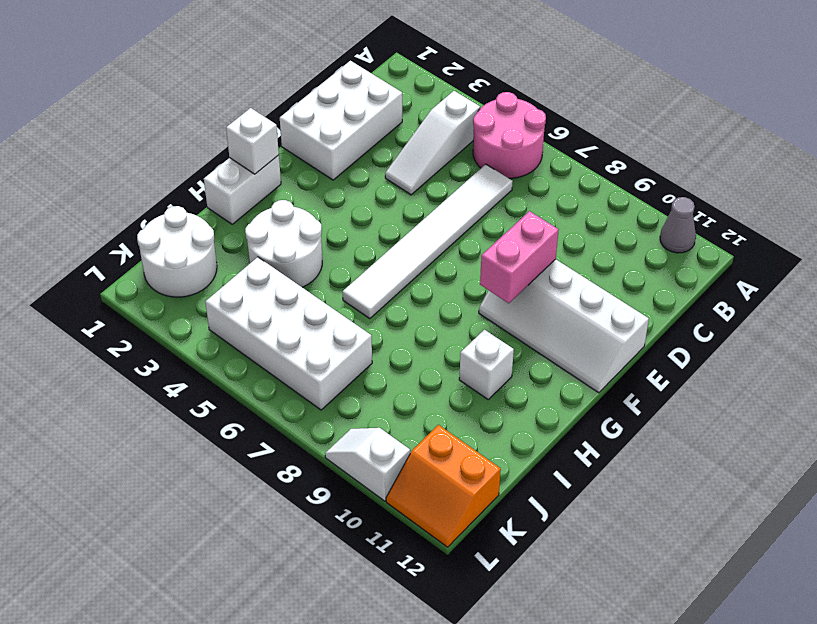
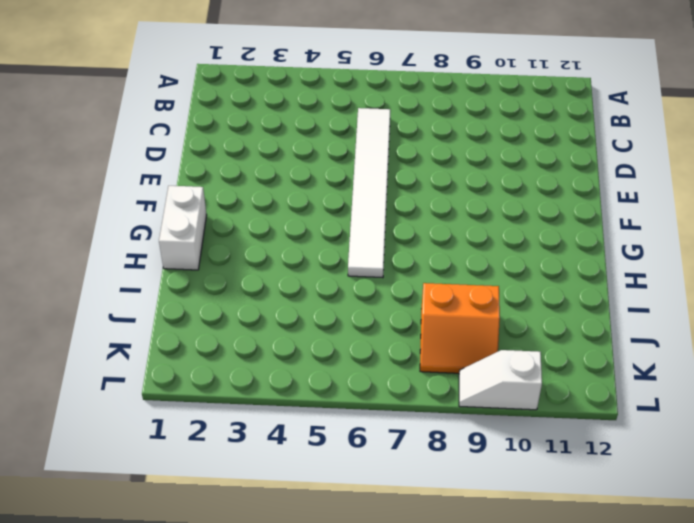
orange slope J8:K9 level 1 top J -> orange slope K11:L12 level 1 top K
none -> pink round brick A5:B6 level 1
none -> grey cone A11 level 1
none -> white slope B4:D4 level 1 top B

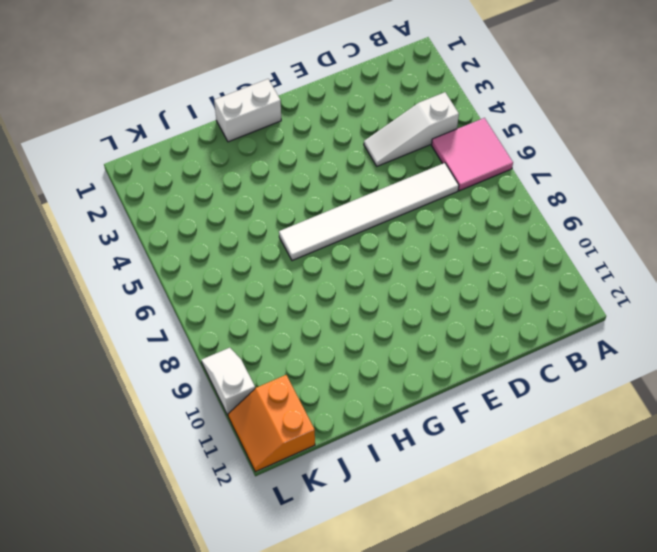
pink tile A5:B6 level 1 -> pink round brick A5:B6 level 1
none -> grey cone A11 level 1
none -> white brick C1:E2 level 1
none -> white slope E9:F12 level 1 top E

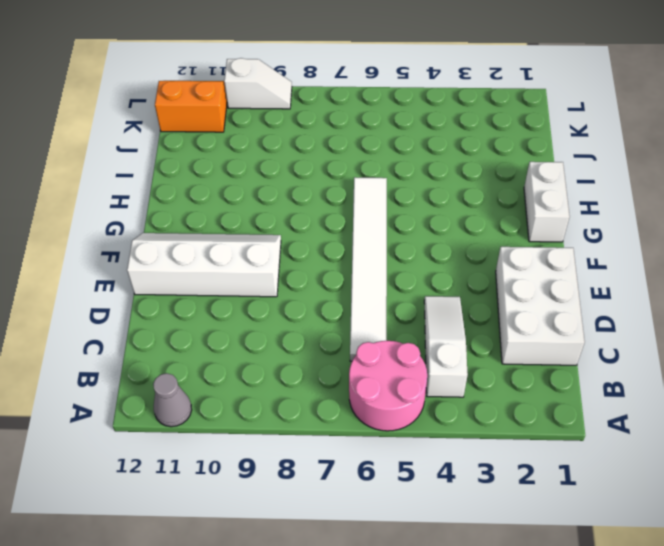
none -> white round brick H3:I4 level 1
none -> white brick H10 level 1
none -> white round brick J1:K2 level 1

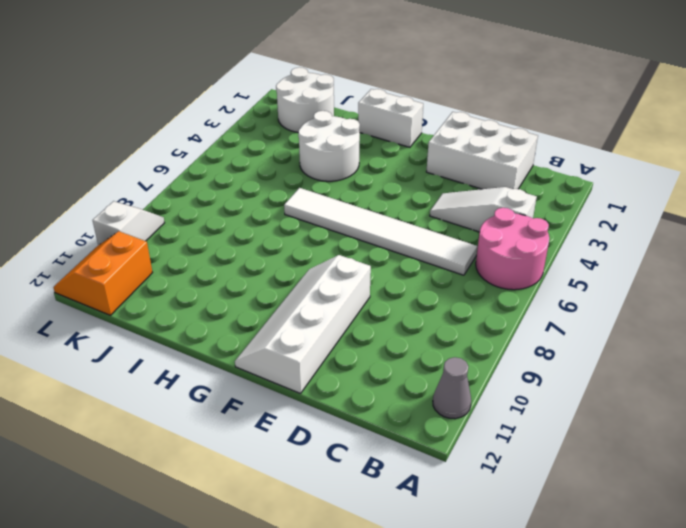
none -> white brick H10 level 1
none -> white brick J4:K7 level 1
none -> pink brick E9:F9 level 2

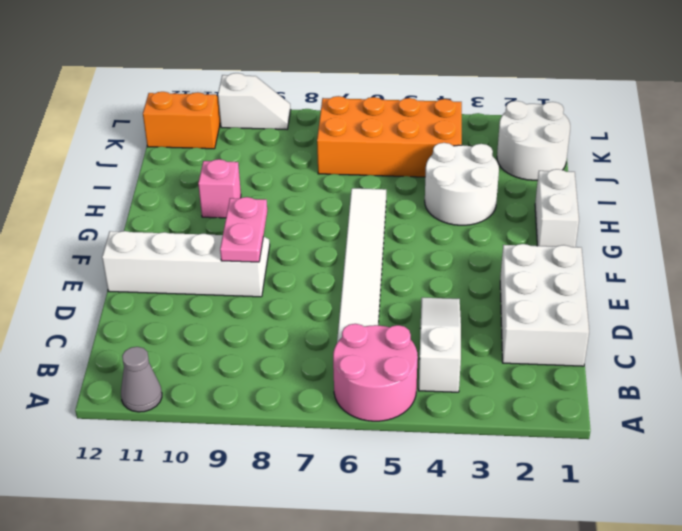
pink plate E9:F9 level 2 -> pink brick E9:F9 level 2
pink brick H10 level 1 -> white brick H10 level 1
orange brick J4:K7 level 1 -> white brick J4:K7 level 1
none -> white brick G1 level 2

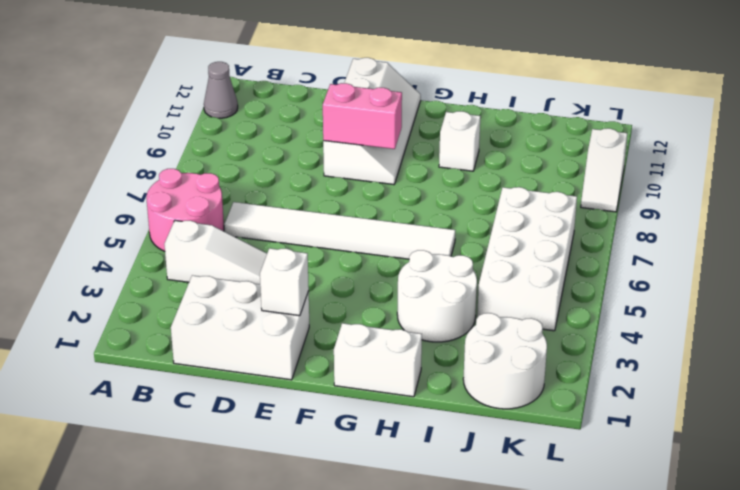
white brick E2 level 2 -> white brick G1 level 2
none -> orange slope K11:L12 level 1 top K

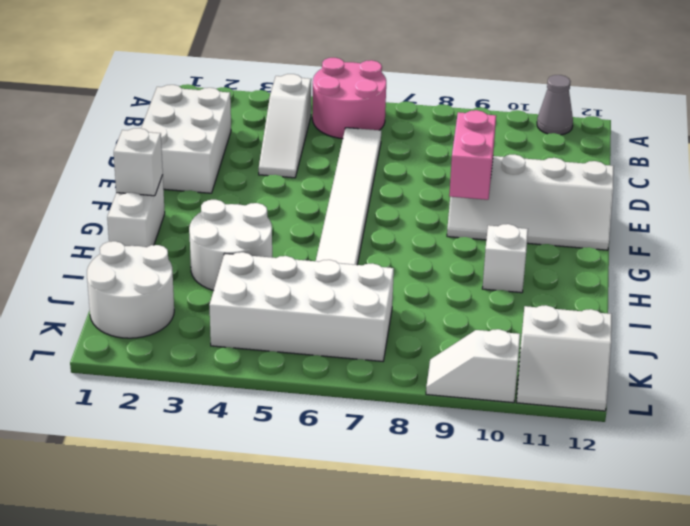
white slope K11:L12 level 1 top K -> orange slope K11:L12 level 1 top K

